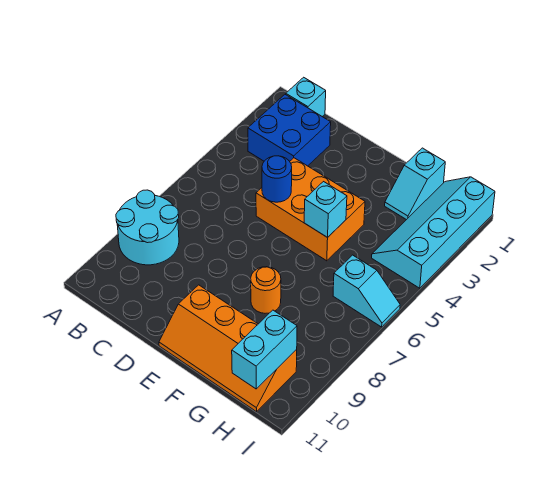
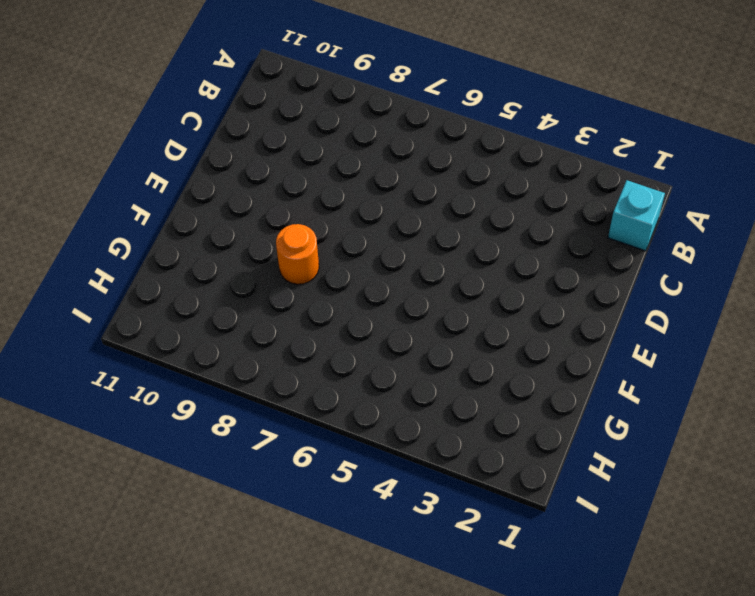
none -> cyan round brick A8:B9 level 1
none -> blue brick B2:C3 level 1
none -> orange brick D4:F5 level 1

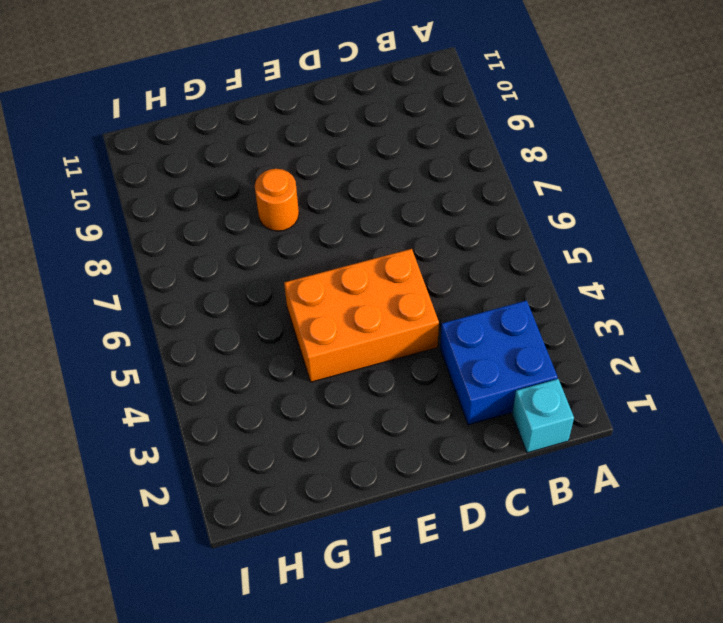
none -> cyan round brick A8:B9 level 1
none -> orange slope E10:H11 level 1 top 10
none -> cyan slope G1:G2 level 1 top 1

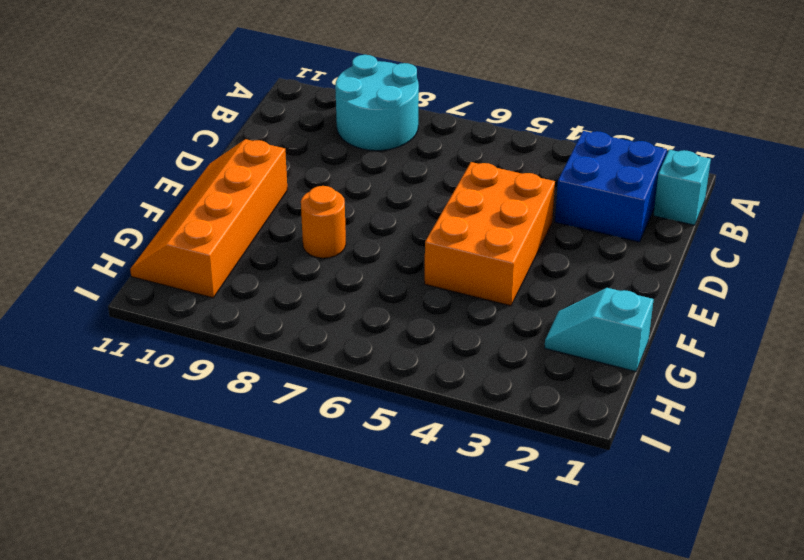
none -> cyan slope H1:I4 level 1 top I
none -> cyan slope H6:I6 level 1 top H
none -> blue round brick D5 level 2

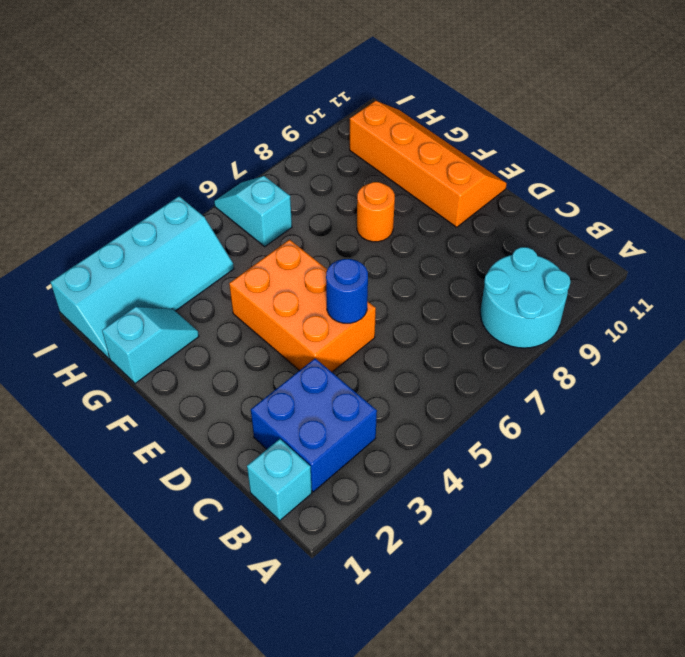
none -> cyan brick F5 level 2
none -> cyan brick H10:H11 level 2

